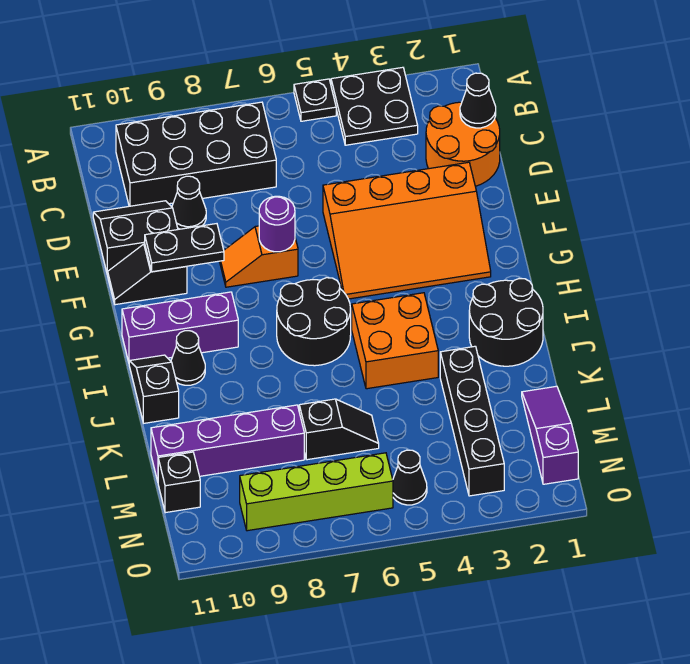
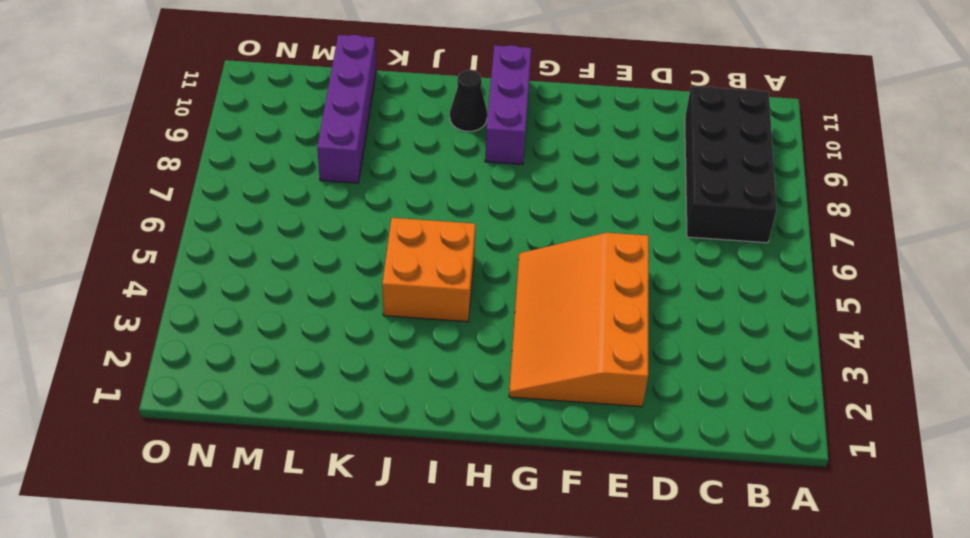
none -> black plate A3:B4 level 1
none -> black plate A5 level 1
none -> orange round brick C1:D2 level 1

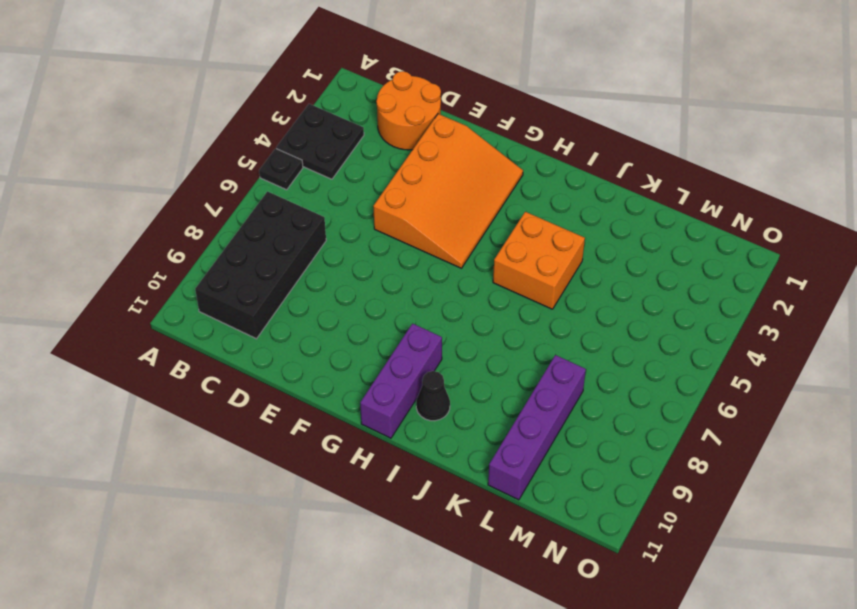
none -> black cone D9 level 1
none -> black slope D10:E11 level 1 top E
none -> orange slope F7:F8 level 1 top 7

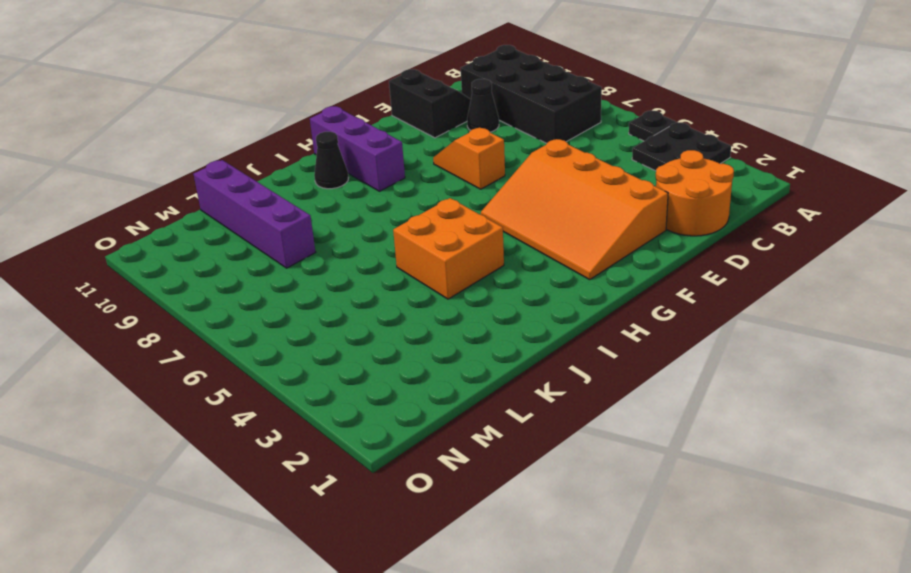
none -> black slope F10:F11 level 1 top 10
none -> black round brick H6:I7 level 1
none -> black round brick I1:J2 level 1

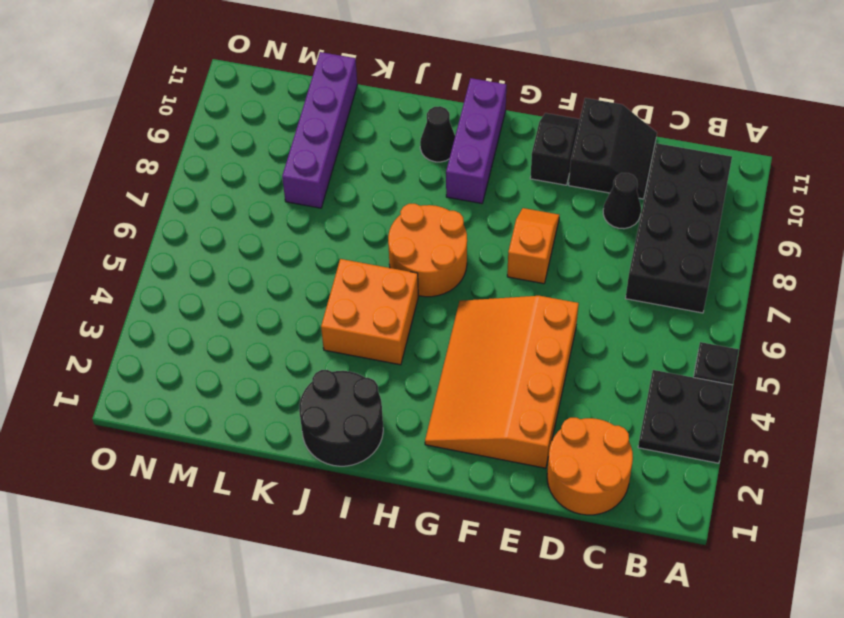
orange round brick H6:I7 level 1 -> black round brick H6:I7 level 1
none -> black slope I11:J11 level 1 top J
none -> black brick K3:N3 level 1
none -> purple slope L1:N1 level 1 top N

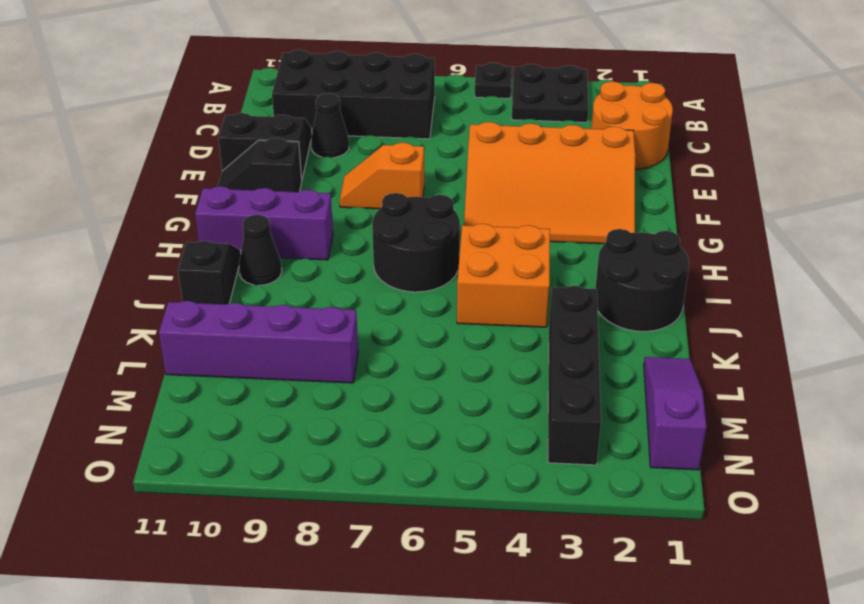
none -> black slope L6:L7 level 1 top 7
none -> black brick M11 level 1
none -> black cone N5 level 1

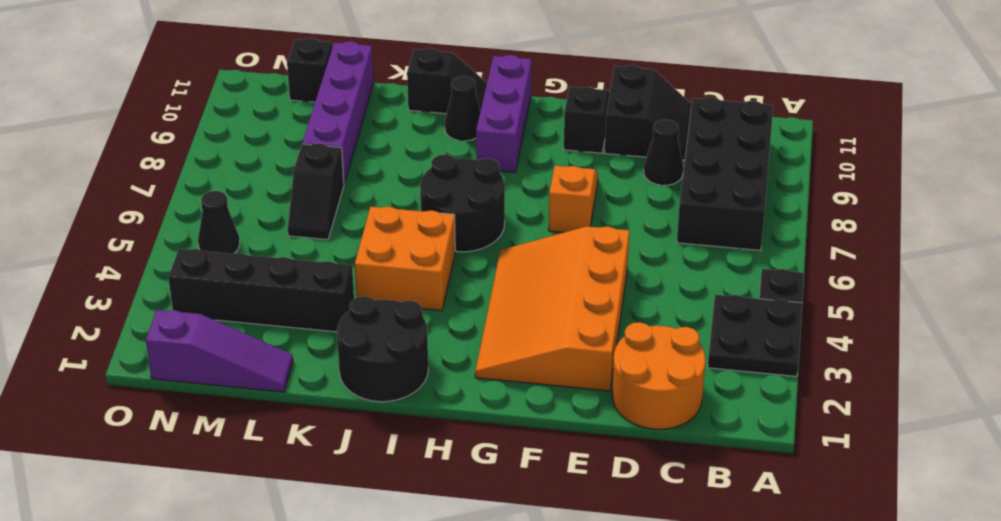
none -> lime brick N6:N9 level 1
none -> black cone C1 level 2
none -> purple round brick F7 level 2

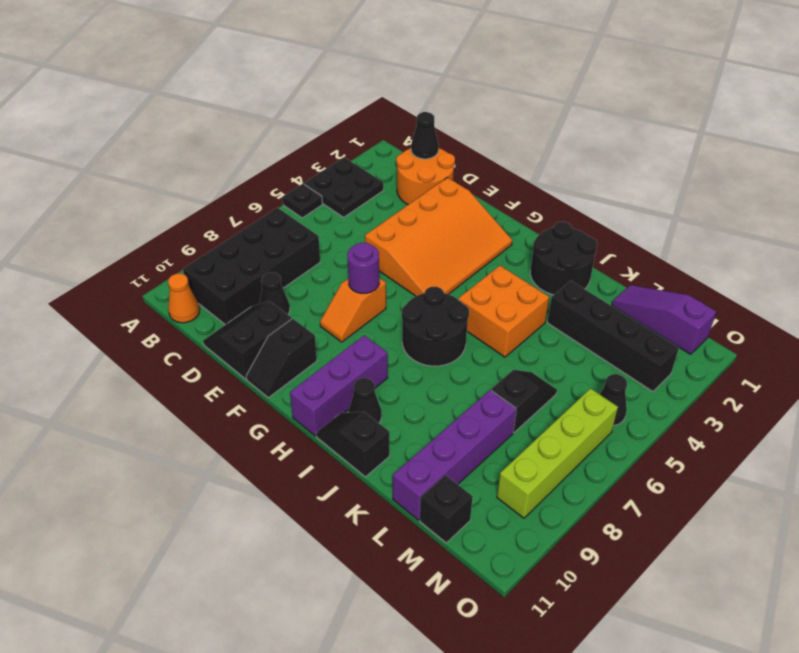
orange cone B11 level 1 -> none
none -> black plate F9:F10 level 2

